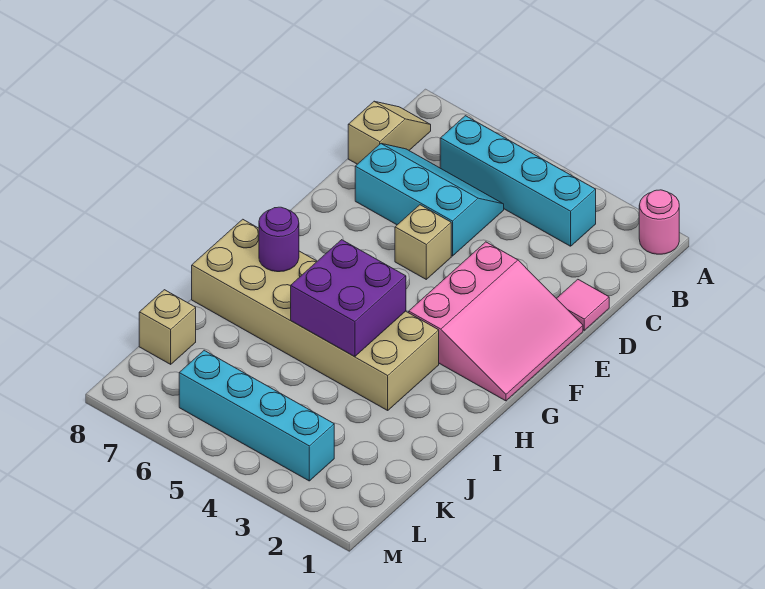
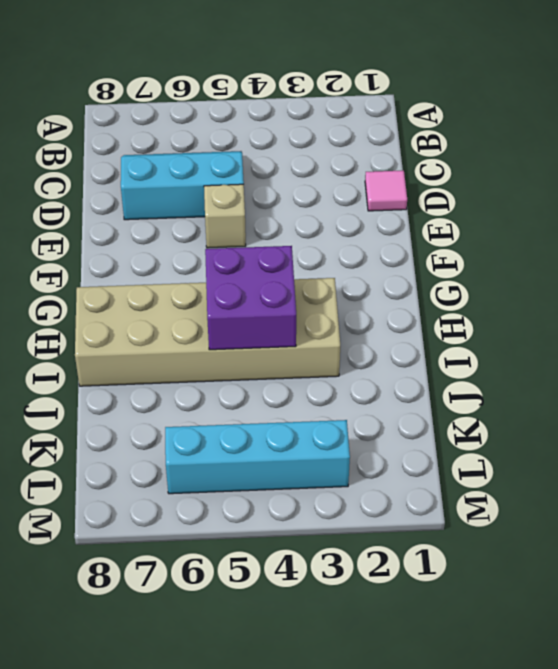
none -> pink round brick A1 level 1
none -> cyan brick B3:B6 level 1
none -> tan slope B8:C8 level 1 top C

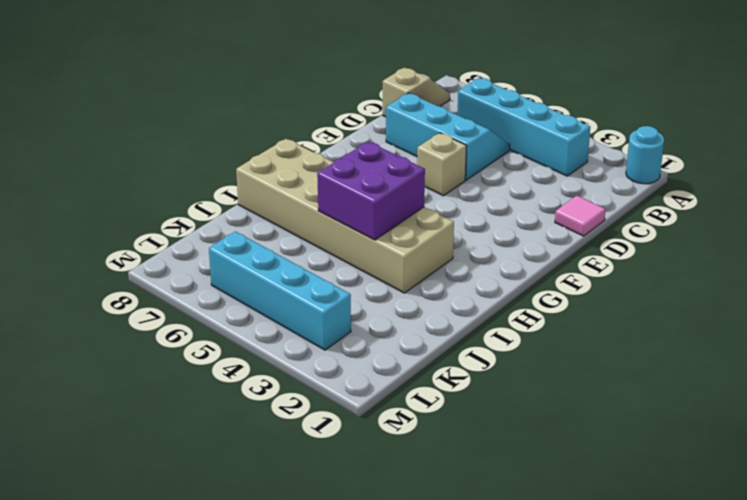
cyan round brick A1 level 1 -> pink round brick A1 level 1
none -> pink slope E1:G3 level 1 top 3
none -> tan brick K8 level 1
none -> purple round brick H7 level 2

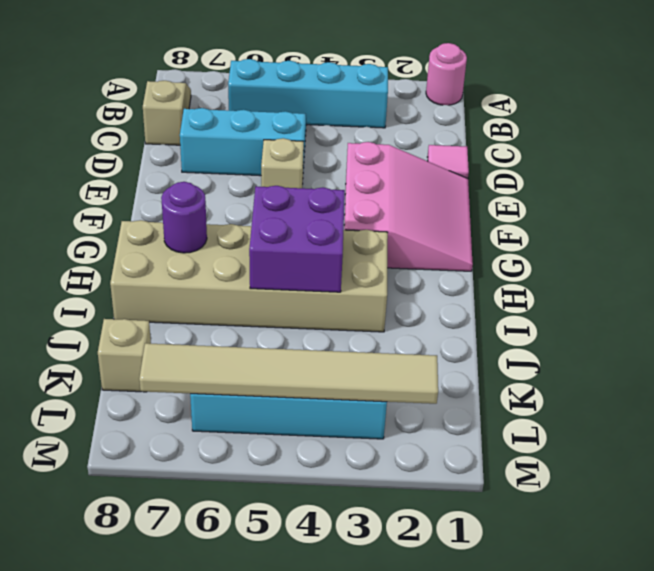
tan tile L2:L7 level 2 -> none

